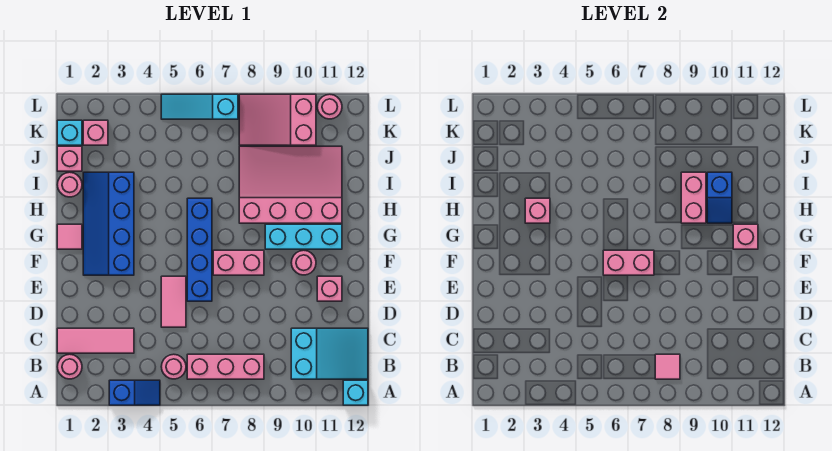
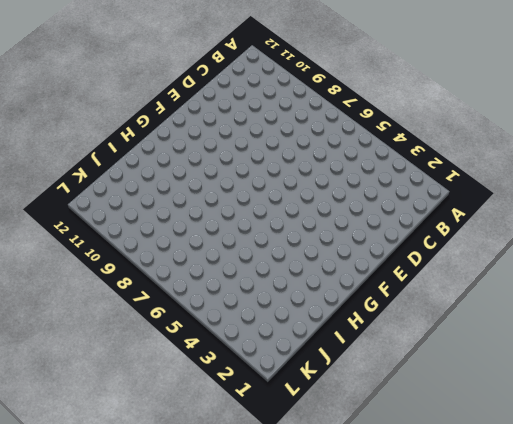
none -> blue slope A3:A4 level 1 top 3
none -> cyan brick A12 level 1
none -> pink round brick B1 level 1

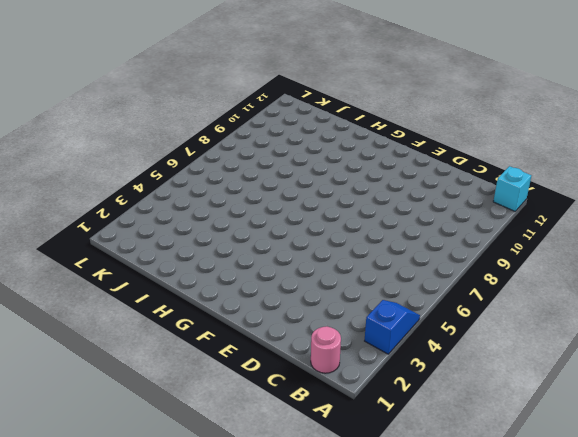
none -> pink round brick B5 level 1
none -> pink brick B6:B8 level 1
none -> cyan slope B10:C12 level 1 top 10

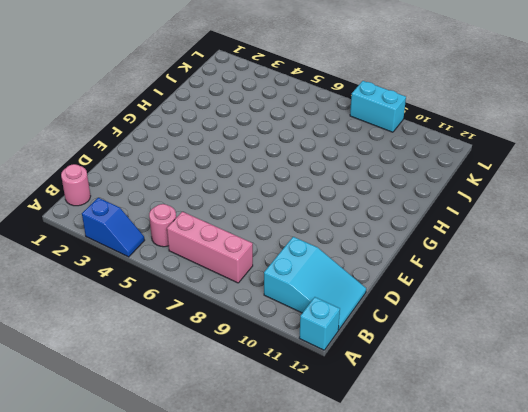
cyan brick L8:L9 level 1 -> pink slope K8:L10 level 1 top 10
none -> pink tile C1:C3 level 1
none -> pink tile D5:E5 level 1
none -> blue brick E6:H6 level 1

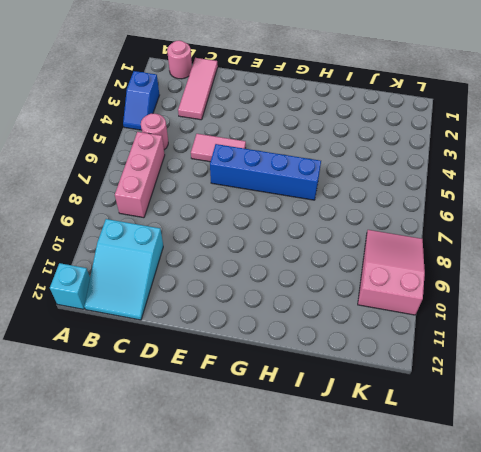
none -> pink brick E11 level 1
none -> blue slope F2:I3 level 1 top 3
none -> pink brick F7:F8 level 1

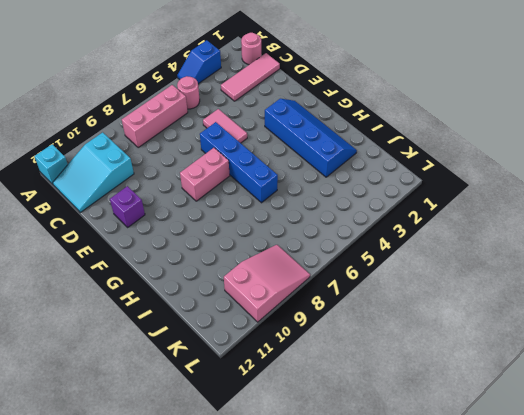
purple brick E11 level 1 -> pink brick E11 level 1
none -> pink round brick F10 level 1
none -> pink tile G1 level 1
none -> cyan brick G9:G11 level 1

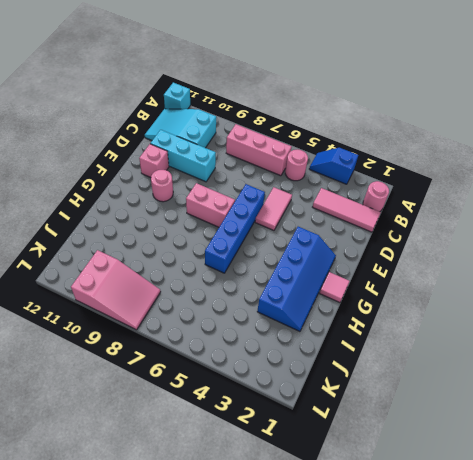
cyan brick D9:D11 level 1 -> cyan brick G9:G11 level 1
none -> pink slope H8:J11 level 1 top H
none -> pink round brick I1 level 1
none -> pink brick J1 level 1

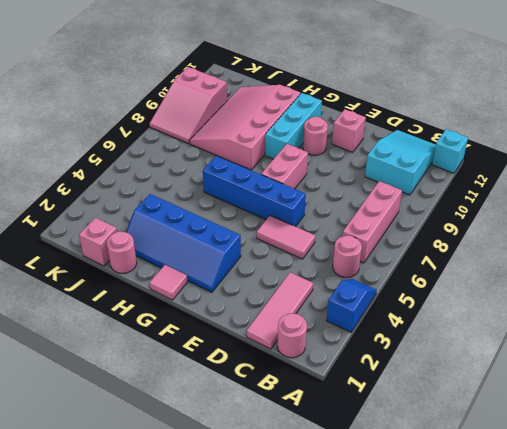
none -> cyan brick K1 level 1
none -> pink brick K2 level 1
none -> cyan slope L5:L7 level 1 top 7

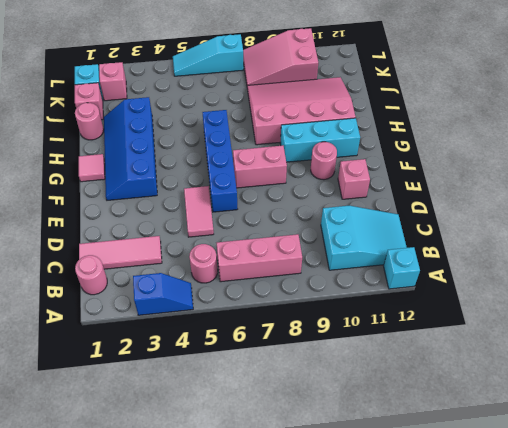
none -> pink round brick L11 level 1
none -> pink tile B8 level 2
none -> pink brick F6:F7 level 2

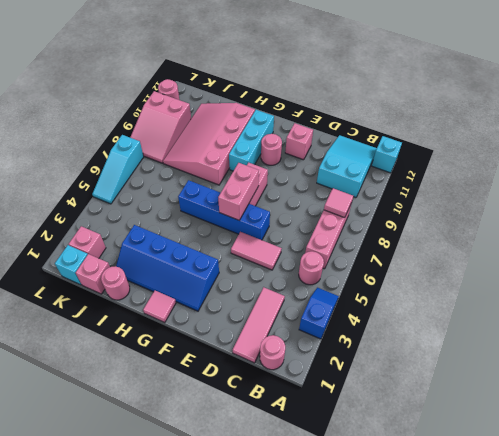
none -> pink brick G11 level 2
none -> pink brick H3 level 2
none -> pink brick H9:I9 level 2

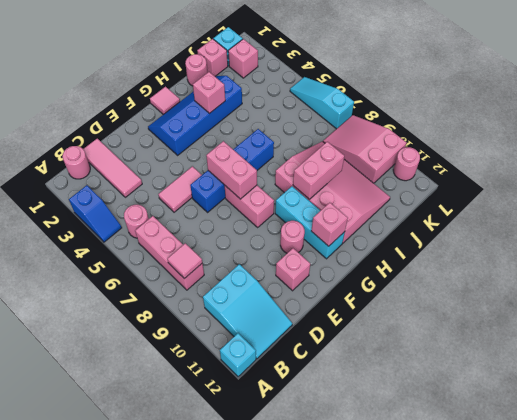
none -> blue slope H10:I10 level 2 top I

